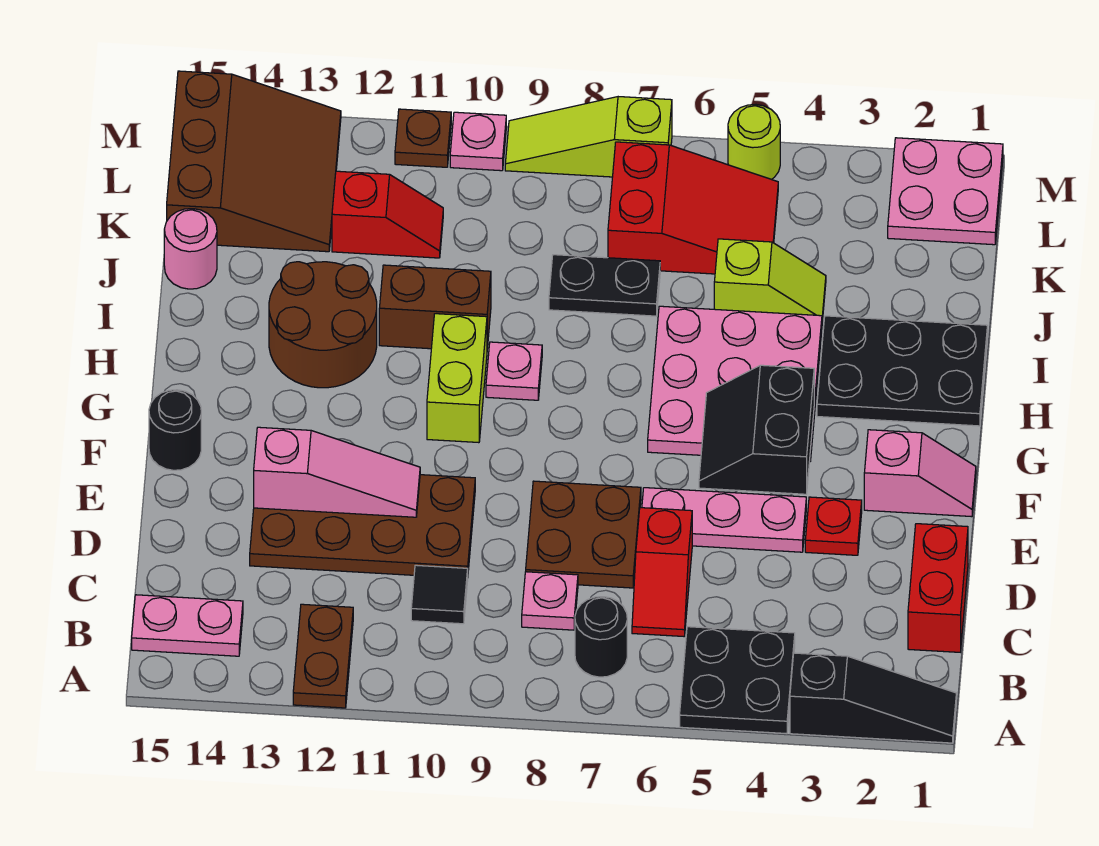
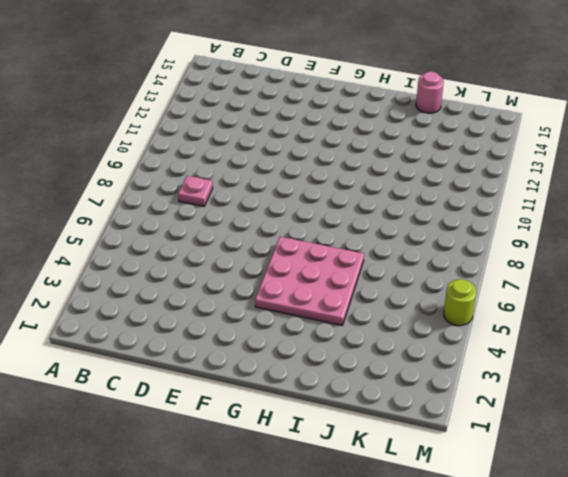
none -> black slope A1:A3 level 1 top 3
none -> black plate A4:B5 level 1
none -> brown plate A12:B12 level 1
none -> black round brick B7 level 1

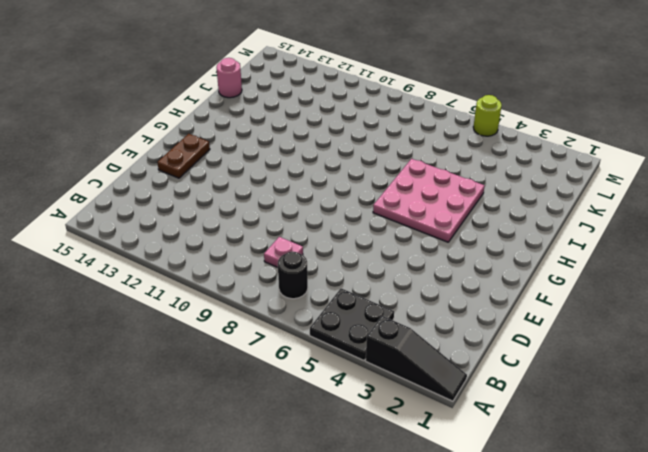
brown plate E14:F14 level 1 -> brown plate A12:B12 level 1
none -> pink plate B14:B15 level 1
none -> red brick C1:D1 level 1
none -> red slope C6:D6 level 1 top D
none -> black tile C10 level 1

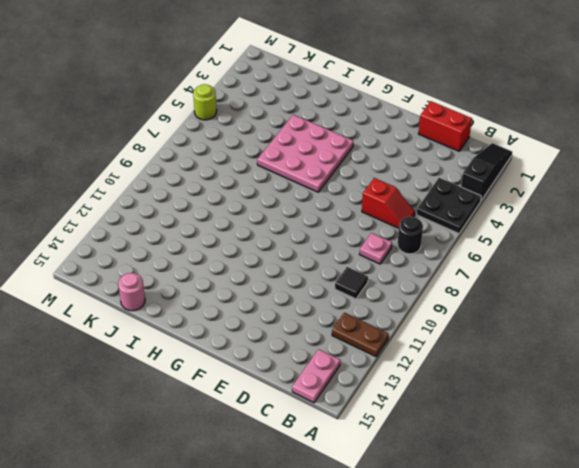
none -> brown plate D7:E8 level 1
none -> brown plate D10:E13 level 1
none -> red plate E3 level 1
none -> pink plate E4:E6 level 1

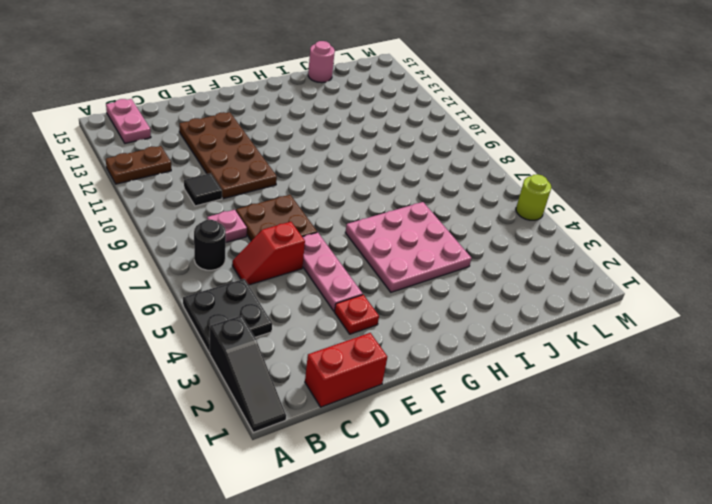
none -> pink slope F1:F2 level 1 top 2
none -> black round brick F15 level 1
none -> lime brick G10:H10 level 1
none -> black plate H1:I3 level 1

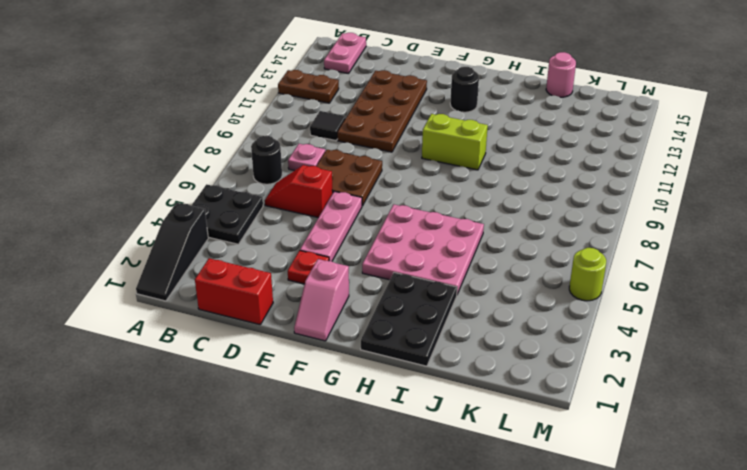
black round brick G13 level 1 -> black round brick F15 level 1
none -> pink plate H9 level 1
none -> brown round brick H12:I13 level 1
none -> brown brick I10:I11 level 1
none -> lime slope J4:J5 level 1 top 5

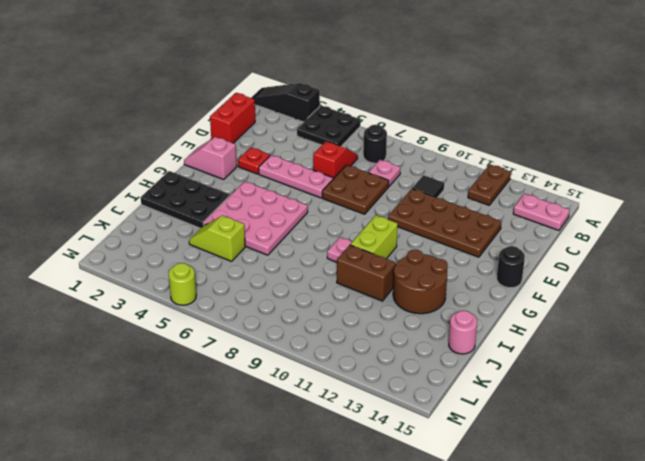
none -> black plate J7:J8 level 1
none -> red slope K5:L7 level 1 top 7
none -> red slope K11:K12 level 1 top 12
none -> brown slope K13:M15 level 1 top 15

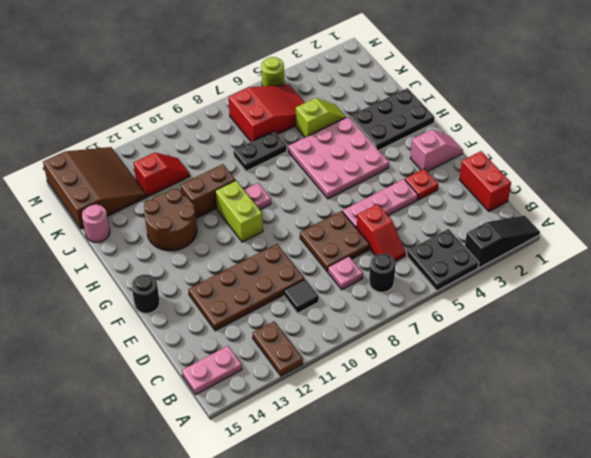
none -> pink plate L1:M2 level 1
none -> lime slope M7:M9 level 1 top 7
none -> pink plate M10 level 1
none -> brown plate M11 level 1

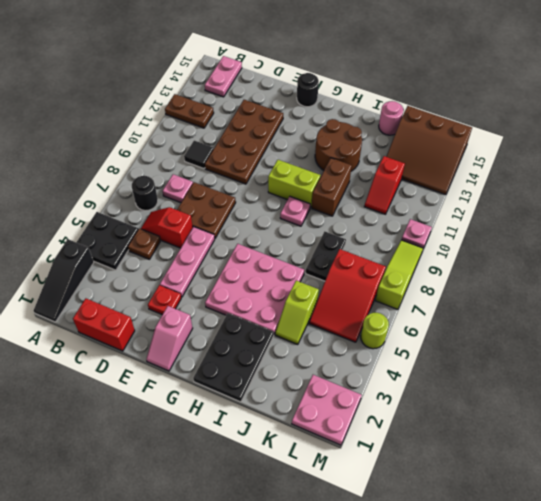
brown plate C5 level 1 -> brown plate M11 level 1
none -> pink slope E11:E13 level 2 top 13
none -> black slope F4:G5 level 2 top 4

